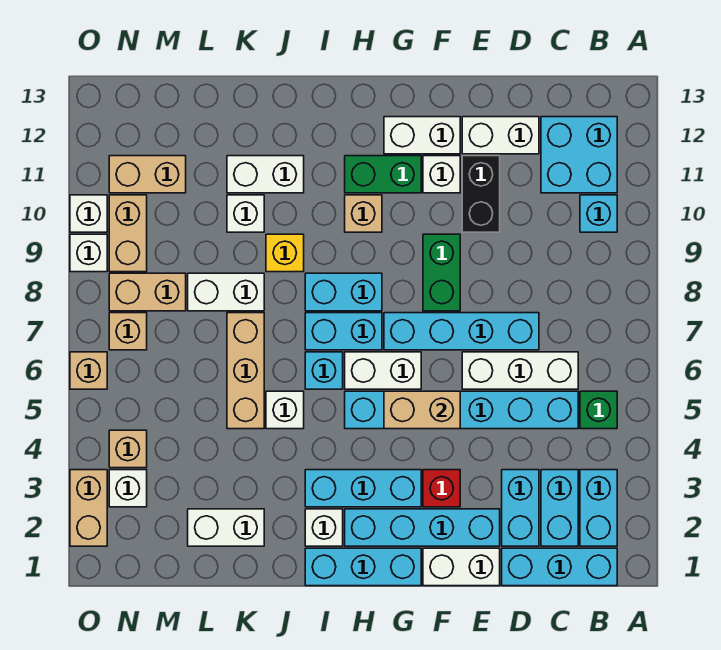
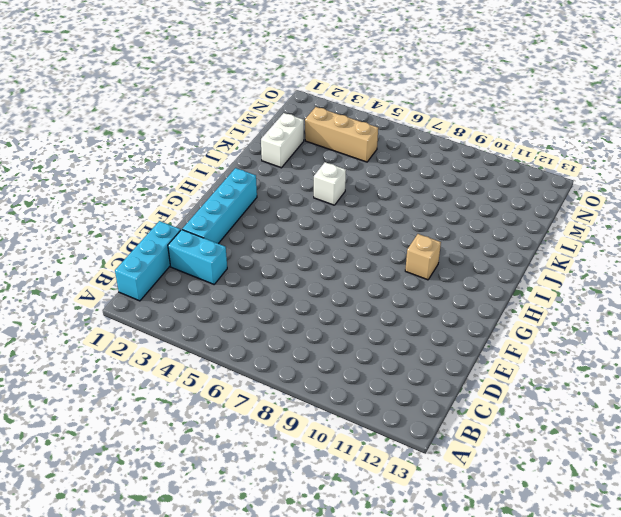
tan brick M3:M5 level 1 -> tan brick K5:K7 level 1
none -> cyan brick B2:B3 level 1
none -> green brick B5 level 1
none -> cyan brick B10 level 1
none -> cyan brick B11:C12 level 1

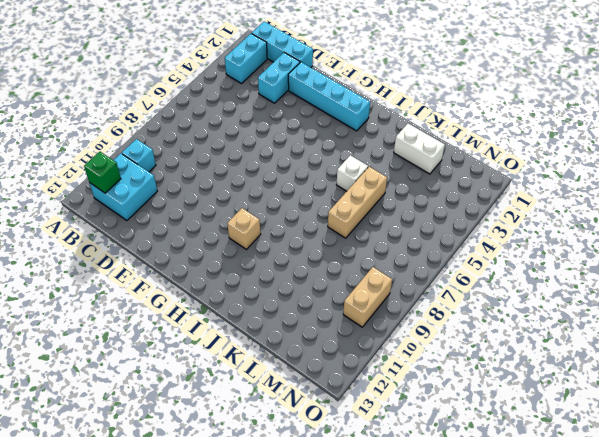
green brick B12 level 2 -> green brick B5 level 1
none -> cyan brick C2:C3 level 1
none -> cyan brick C5:H5 level 1
none -> white brick C6:E6 level 1
none -> cyan brick D7:G7 level 1

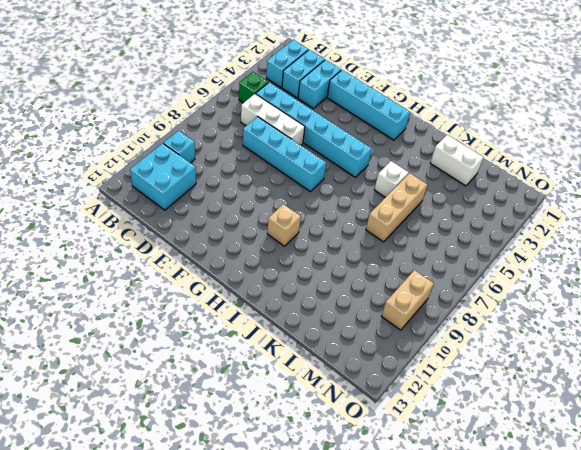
none -> cyan brick B1:D1 level 1
none -> white brick D12:E12 level 1
none -> white brick E1:F1 level 1
none -> black brick E10:E11 level 1

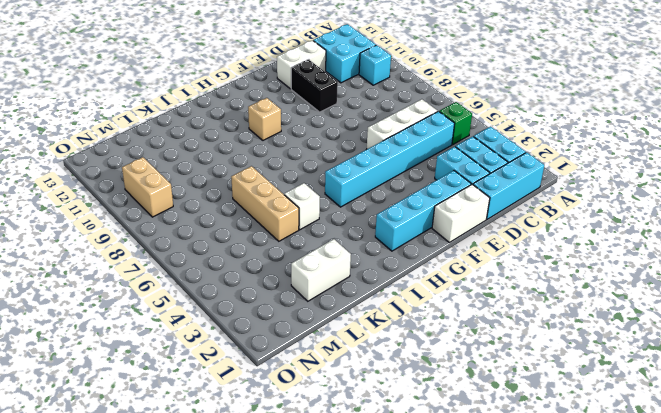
none -> cyan brick D7:G7 level 1
none -> red brick F3 level 1
none -> green brick F8:F9 level 1
none -> white brick F11 level 1

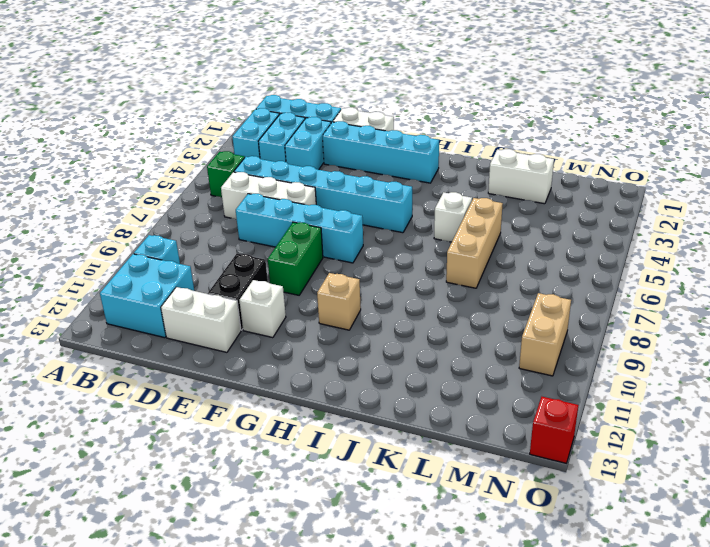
red brick O13 level 1 -> red brick F3 level 1
none -> white brick F12:G12 level 1
none -> cyan brick G1:I1 level 1
none -> cyan brick G3:I3 level 1
none -> white brick G6:H6 level 1

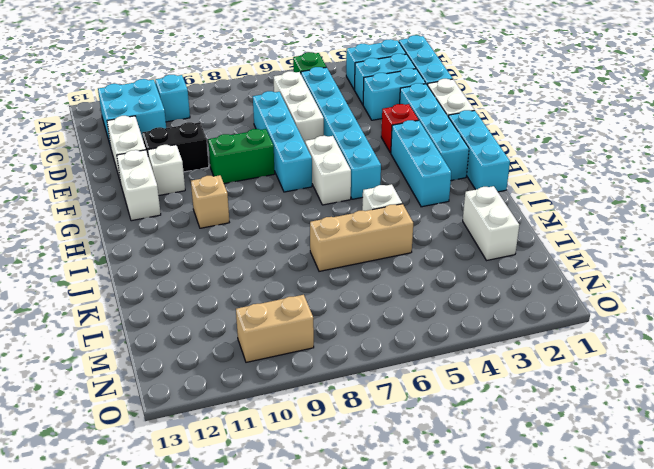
none -> green brick G11:H11 level 1
none -> cyan brick H7:I7 level 1
none -> cyan brick H8:I8 level 1
none -> white brick I2 level 1

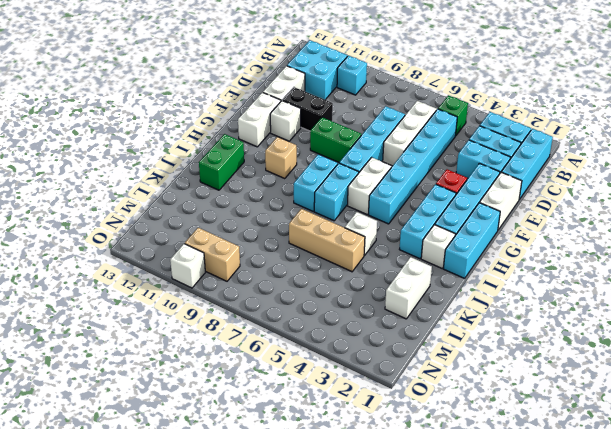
green brick I12:J12 level 1 -> green brick G11:H11 level 1
none -> cyan brick I6 level 1
none -> yellow brick J9 level 1
none -> white brick J11:K11 level 1
none -> white brick K8:L8 level 1

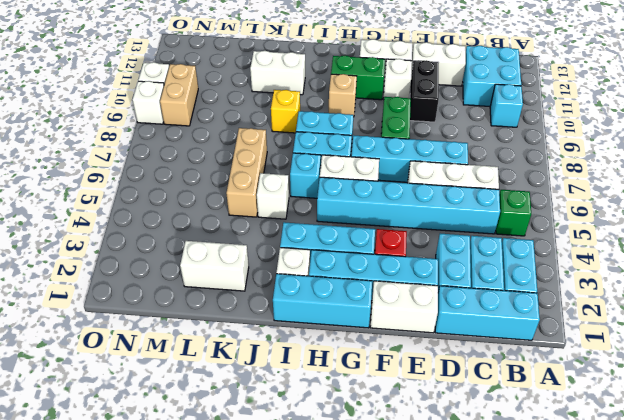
none -> white brick K8:L8 level 1
none -> white brick K10 level 1
none -> tan brick M8:N8 level 1
none -> tan brick M11:N11 level 1

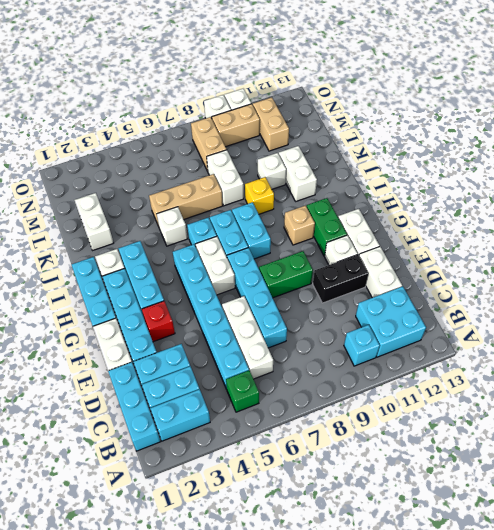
none -> white brick N3 level 1
none -> tan brick N4 level 1
none -> tan brick N7 level 1
none -> tan brick O2:O3 level 1

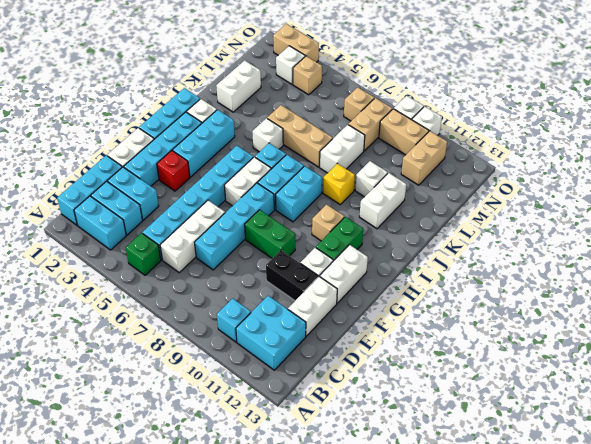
none -> tan brick O6 level 1
none -> tan brick F5:G5 level 2

